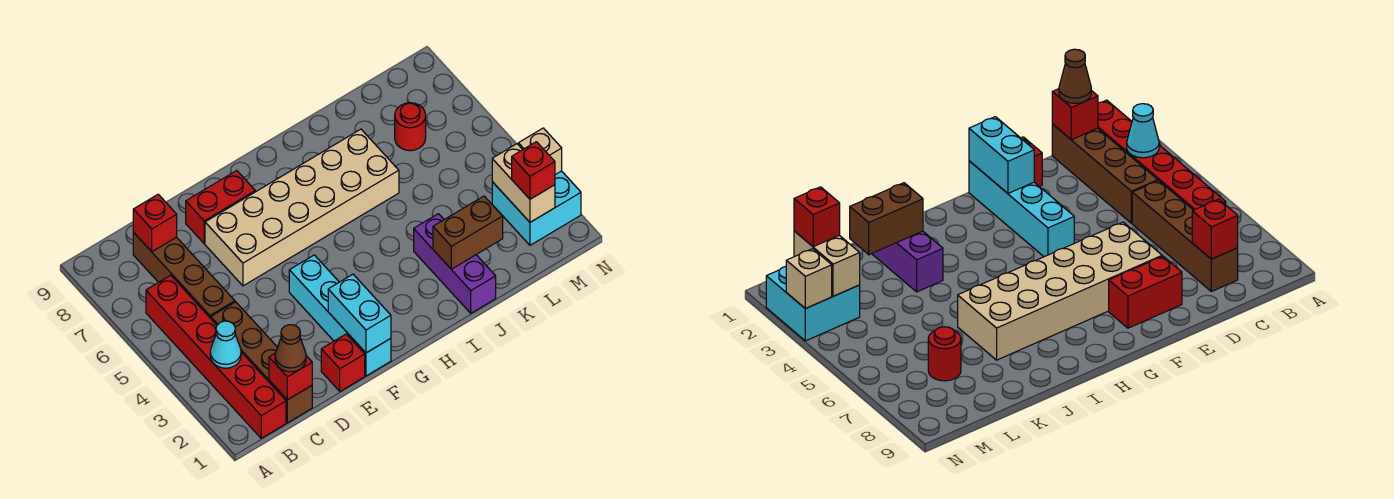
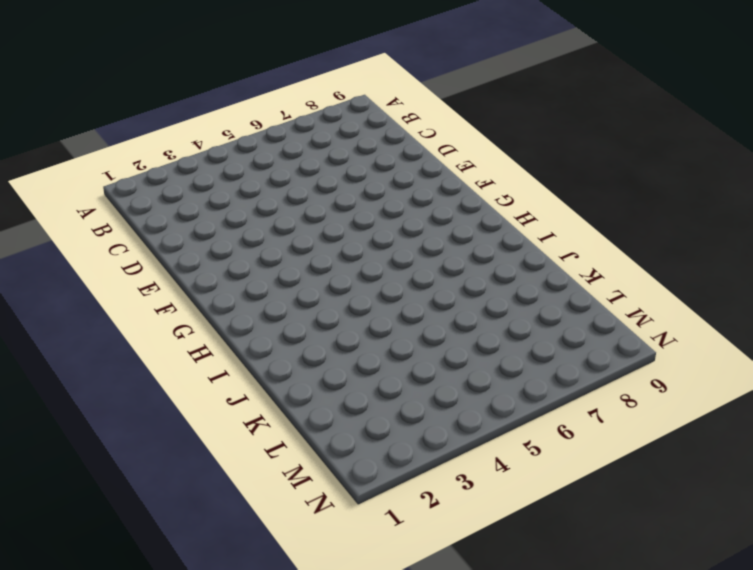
none -> red brick B1:B6 level 1
none -> brown brick C1:C4 level 1
none -> brown brick C5:C8 level 1

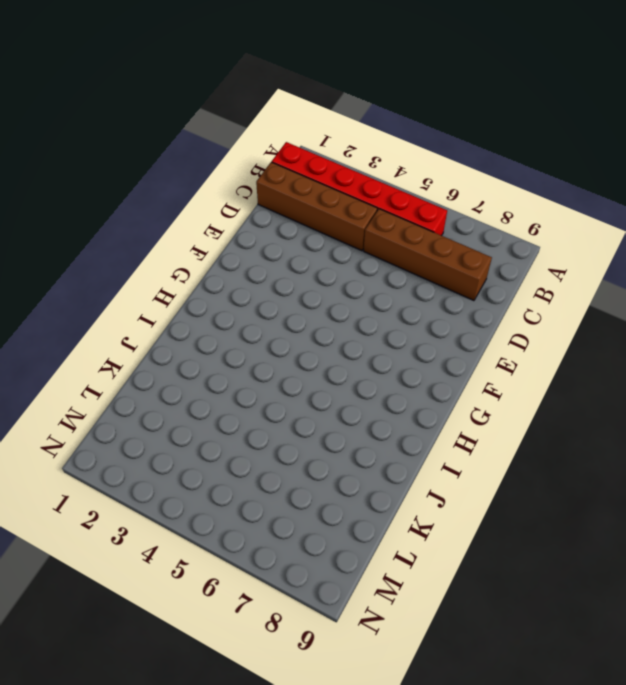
none -> red brick E1 level 1
none -> tan brick E6:J7 level 1
none -> red brick E8:F8 level 1

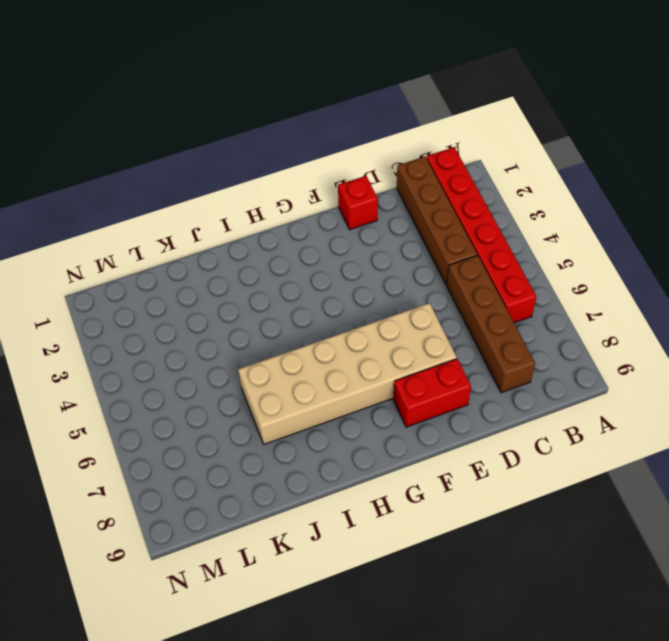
none -> cyan brick F1:F4 level 1
none -> purple brick J1:J3 level 1
none -> red round brick L7 level 1

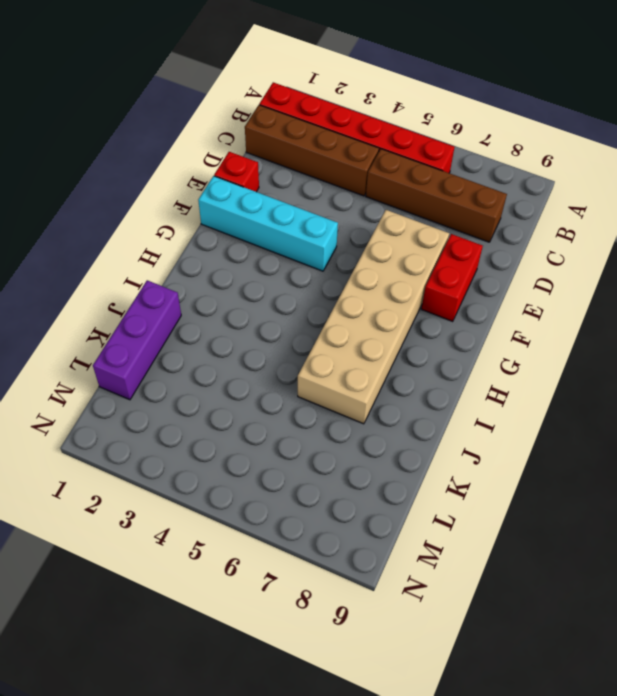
purple brick J1:L1 level 1 -> purple brick J1:J3 level 1
none -> red round brick L7 level 1
none -> cyan brick M2:N3 level 1
none -> cyan cone B3 level 2

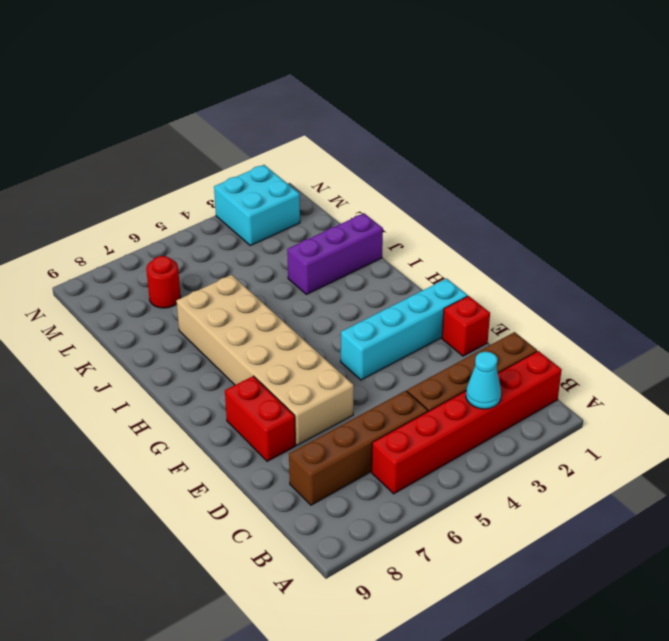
none -> red brick C1 level 2
none -> red brick C8 level 2
none -> cyan brick F1:F2 level 2

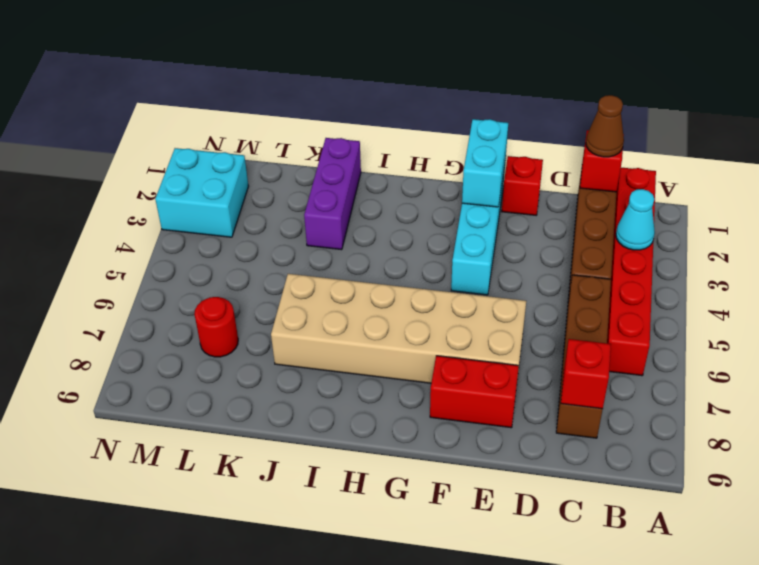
none -> brown brick J2:K2 level 2
none -> tan brick M2:M3 level 2
none -> tan brick N3 level 2

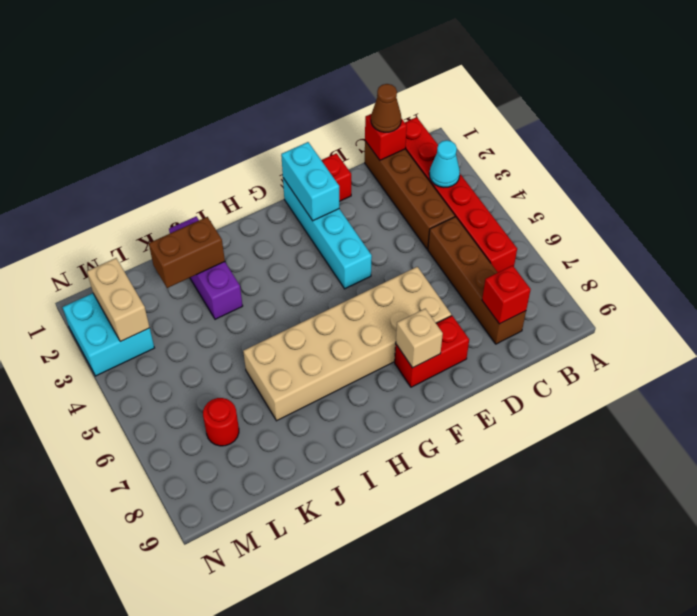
tan brick F8 level 2 -> tan brick N3 level 2
none -> red brick M2 level 3

